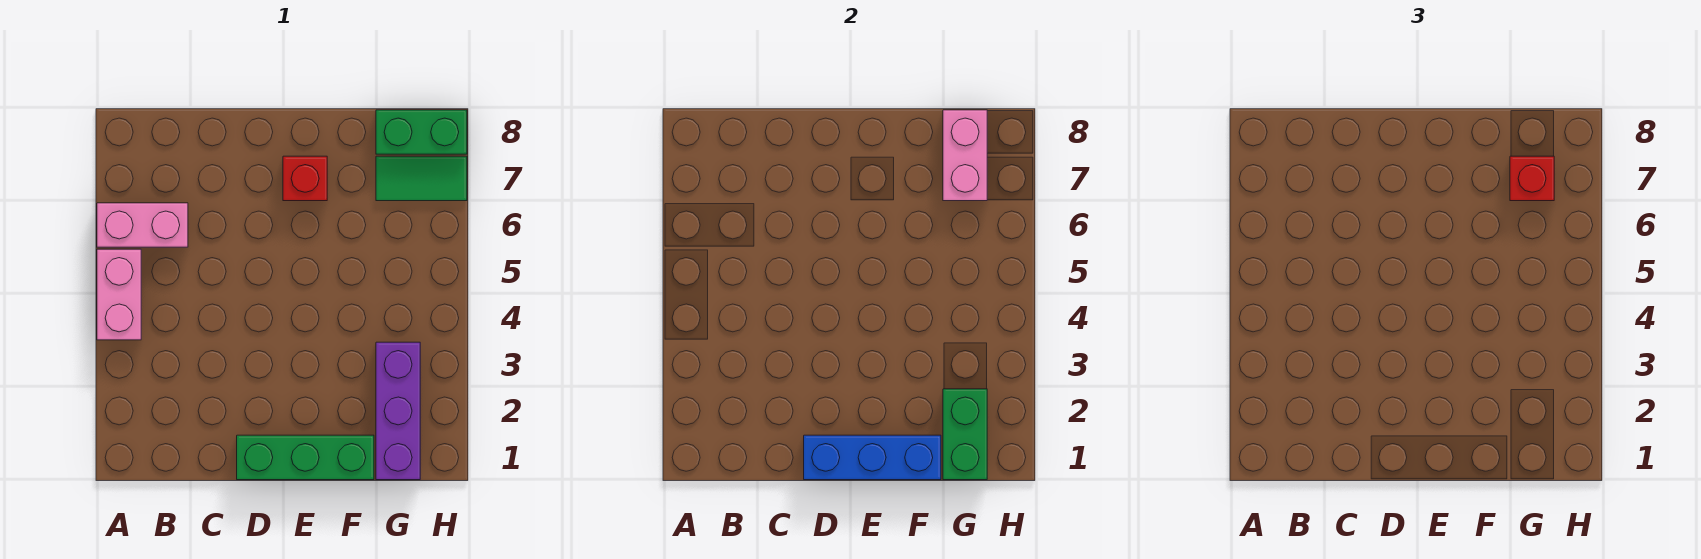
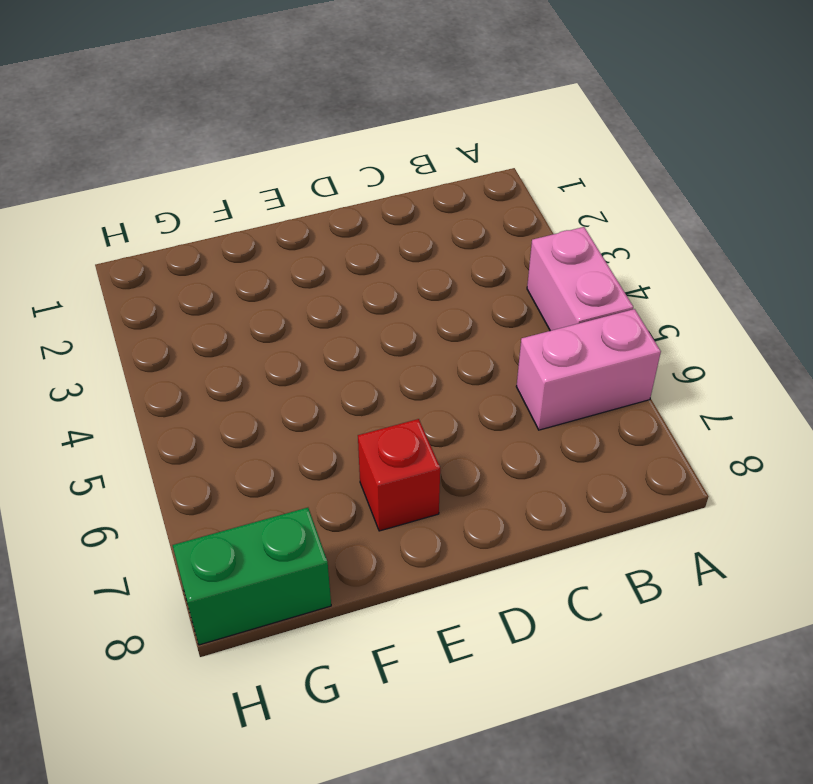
none -> green brick D1:F1 level 1
none -> purple brick G1:G3 level 1

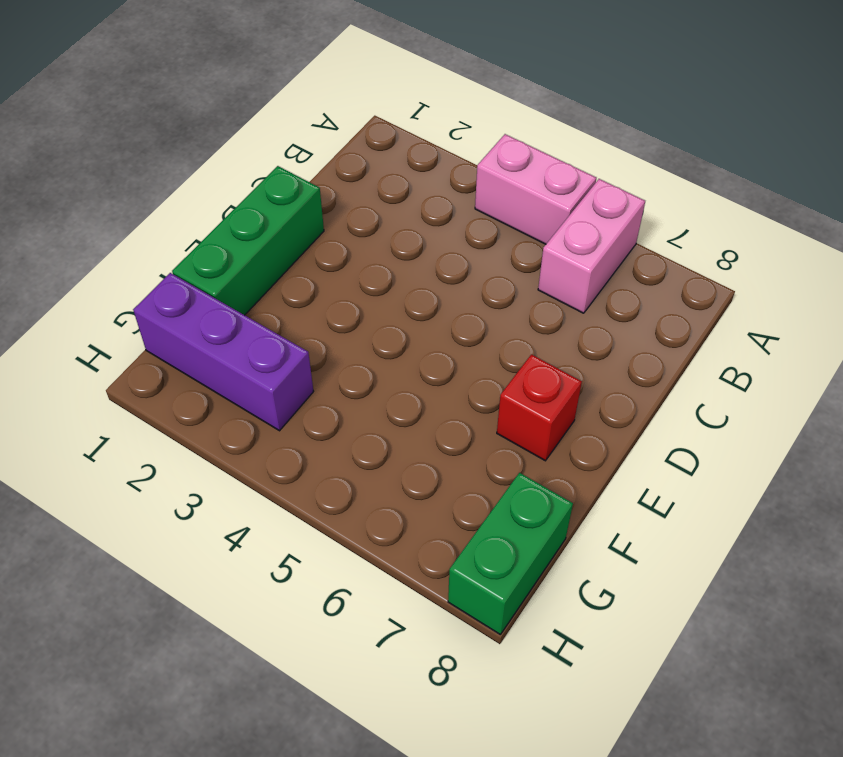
none -> green tile G7:H7 level 1
none -> blue brick D1:F1 level 2

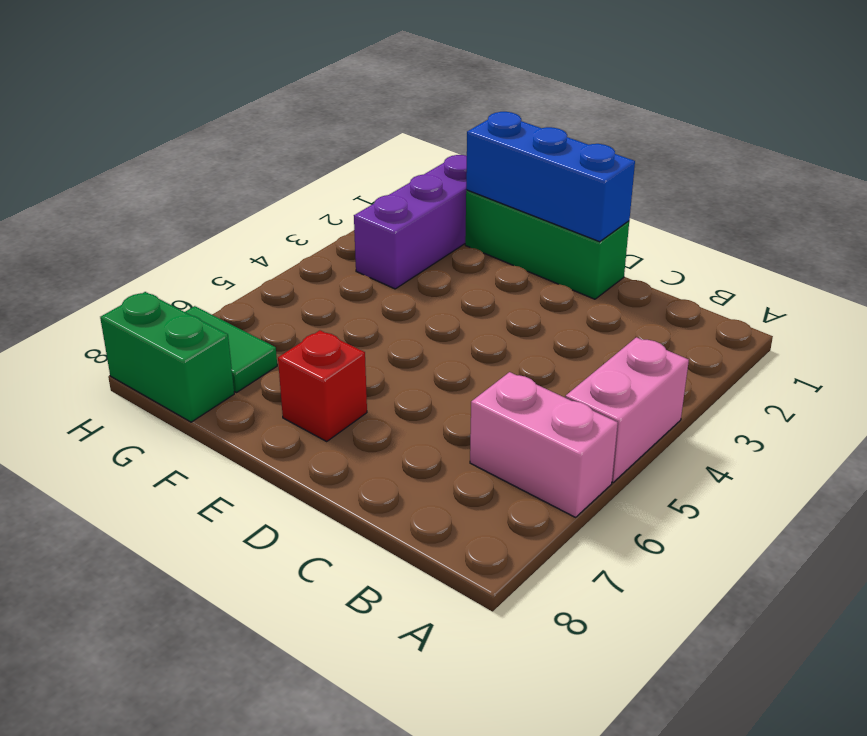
none -> green brick G1:G2 level 2
none -> pink brick G7:G8 level 2

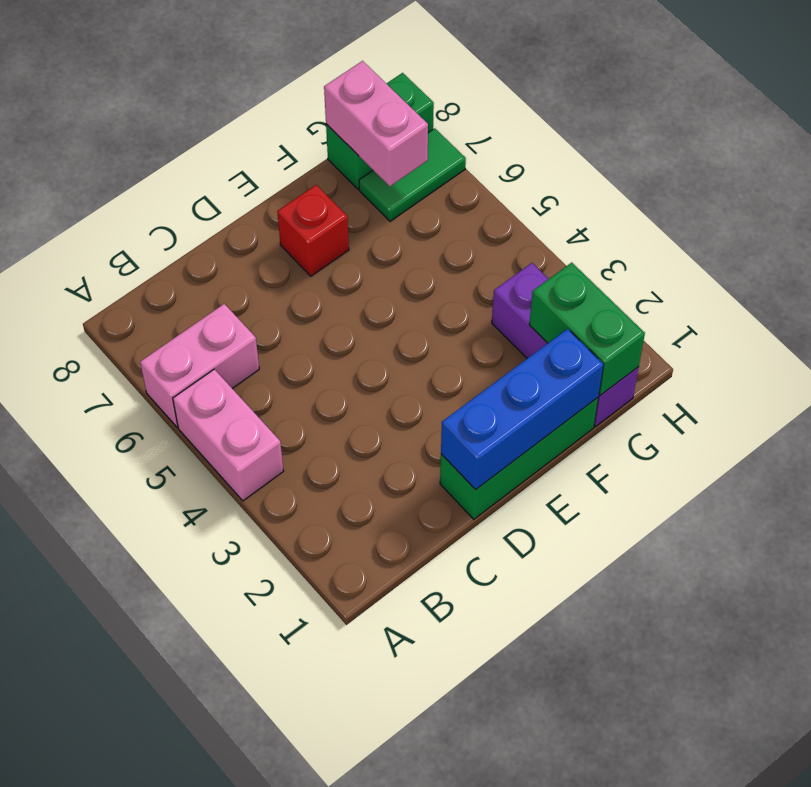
none -> red brick G7 level 3

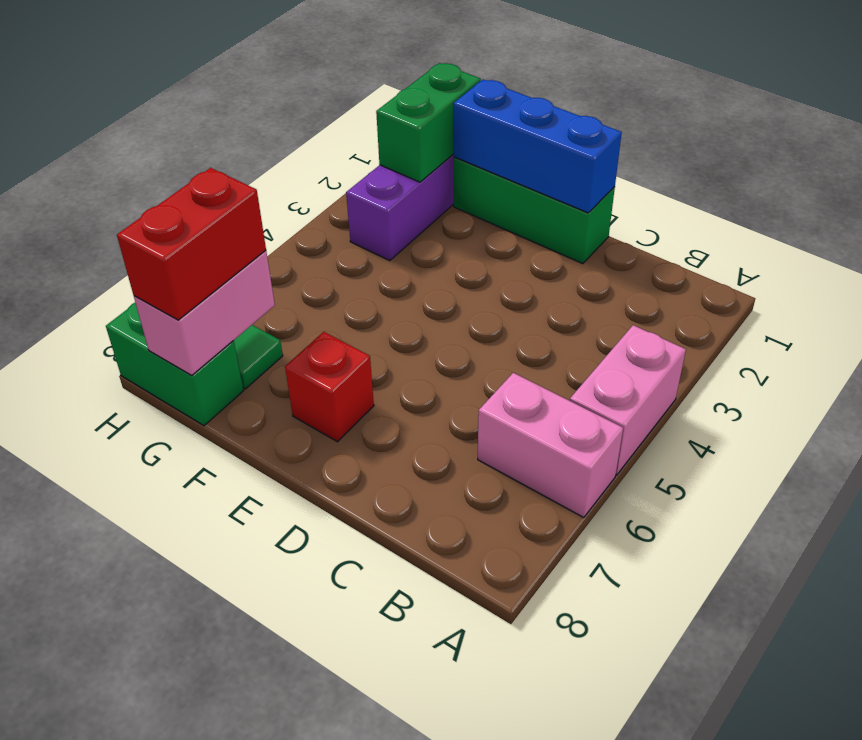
red brick G7:G8 level 3 -> red brick G7 level 3

